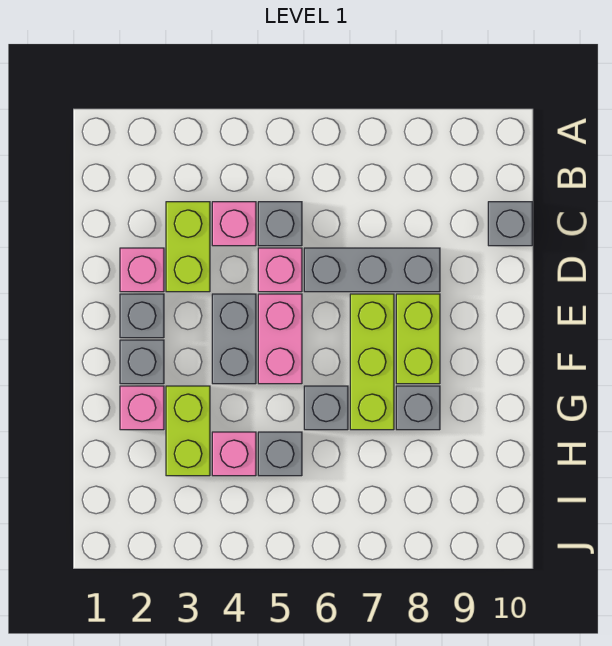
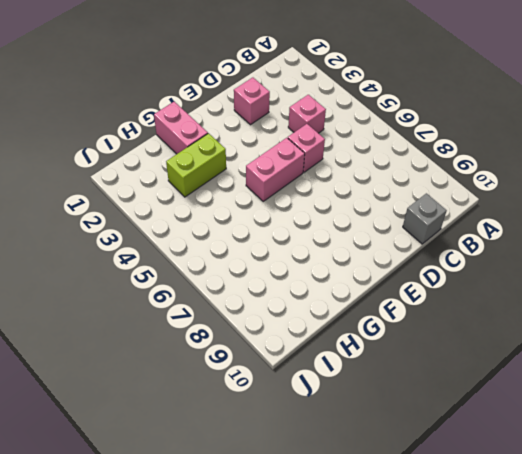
pink brick G1:G2 level 1 -> pink brick G2 level 1
none -> lime brick C3:D3 level 1
none -> grey brick C5 level 1
none -> grey brick D6:D8 level 1

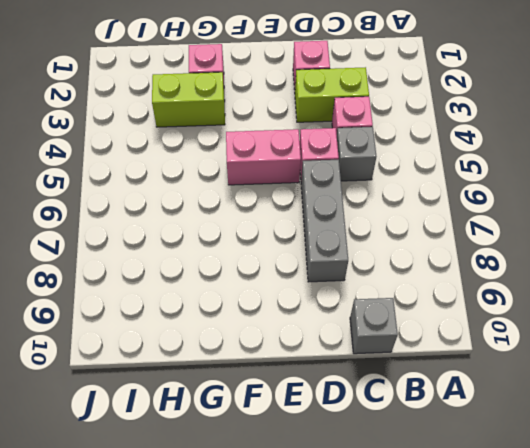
none -> grey brick E2 level 1
none -> grey brick E4:F4 level 1
none -> lime brick E7:G7 level 1

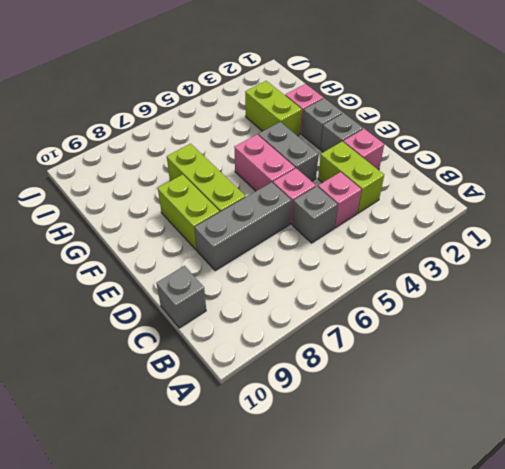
none -> grey brick G6 level 1
none -> grey brick G8 level 1
none -> pink brick H4 level 1

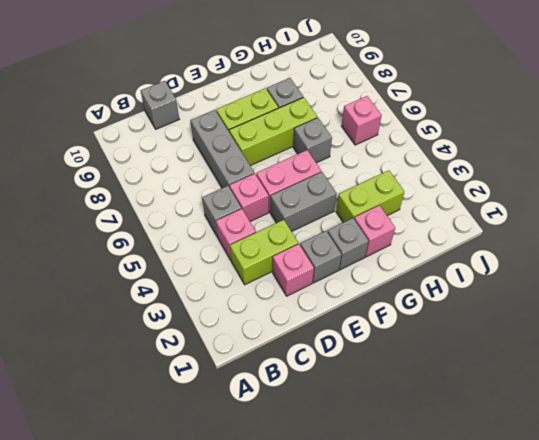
pink brick I6 level 1 -> pink brick H4 level 1
none -> grey brick H5 level 1

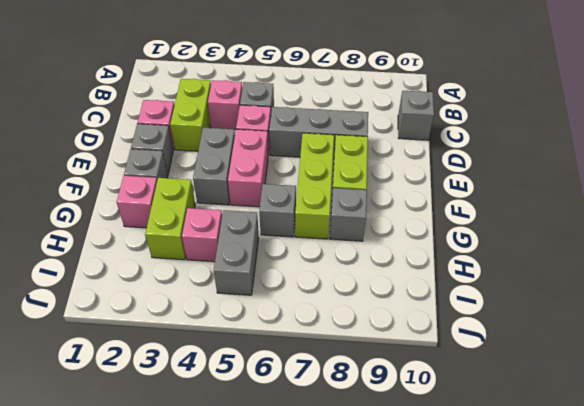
grey brick H5:I5 level 1 -> grey brick H5 level 1

